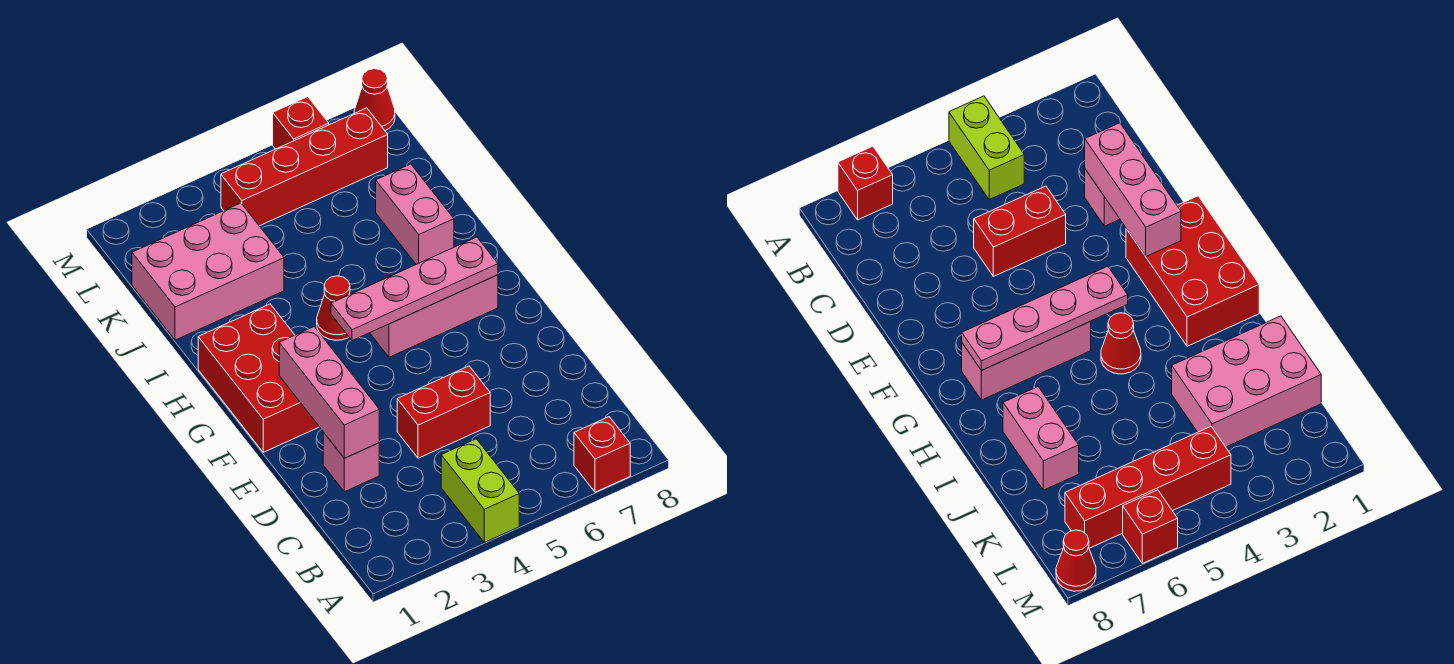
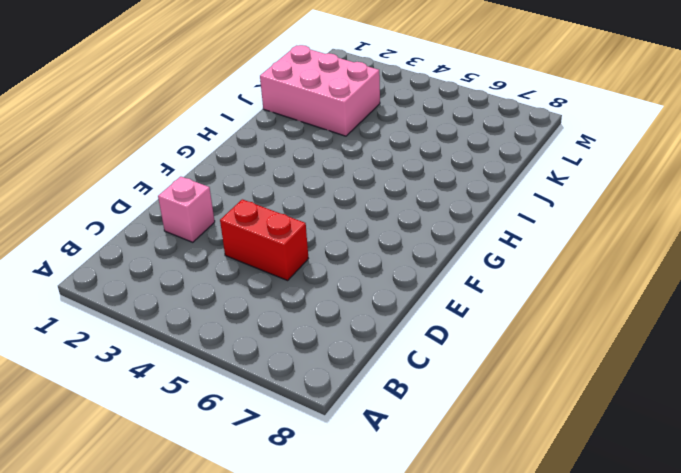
none -> lime brick A4:B4 level 1
none -> red brick A7 level 1
none -> red brick F1:H2 level 1

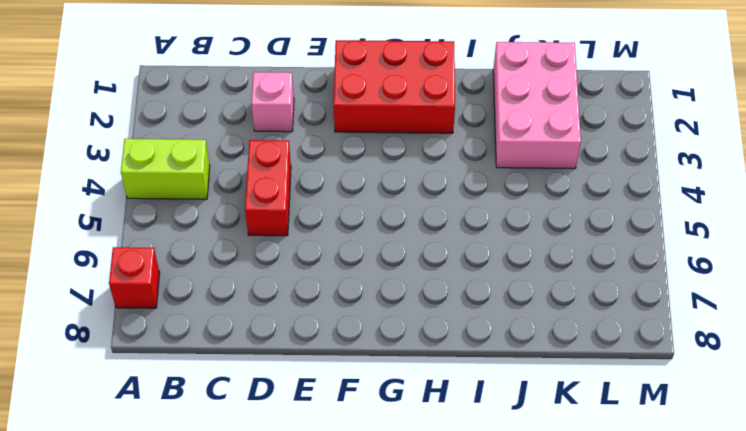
none -> pink brick G5:G7 level 1
none -> red cone H4 level 1
none -> pink brick I7:J7 level 1

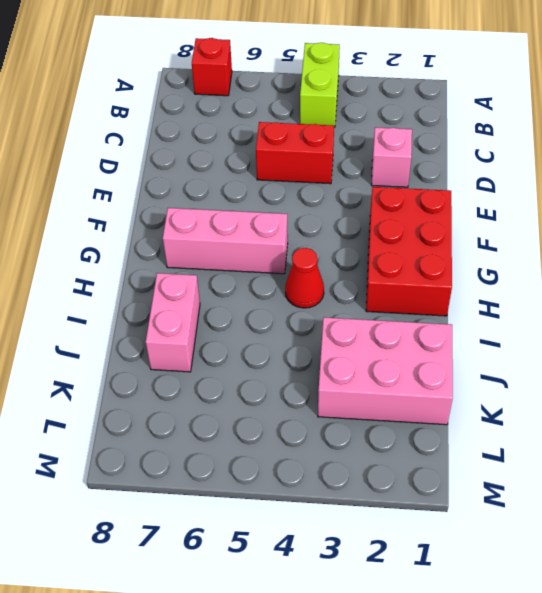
none -> red brick L4:L7 level 1
none -> red brick M6 level 1
none -> red cone M8 level 1

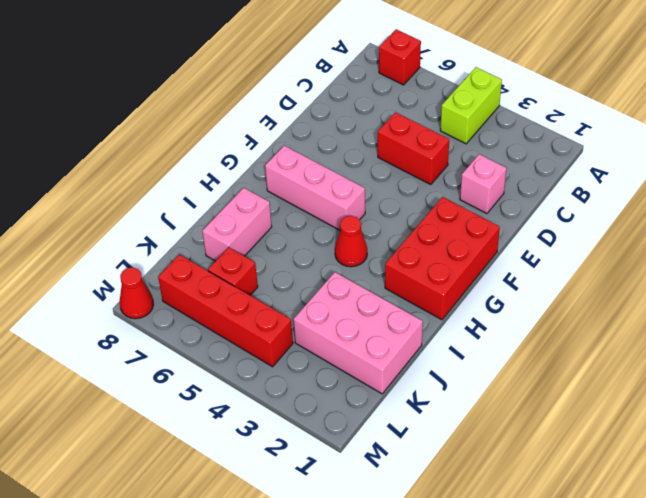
red brick K6 level 1 -> red brick M6 level 1
none -> pink brick D2:F2 level 2
none -> pink plate G4:G7 level 2

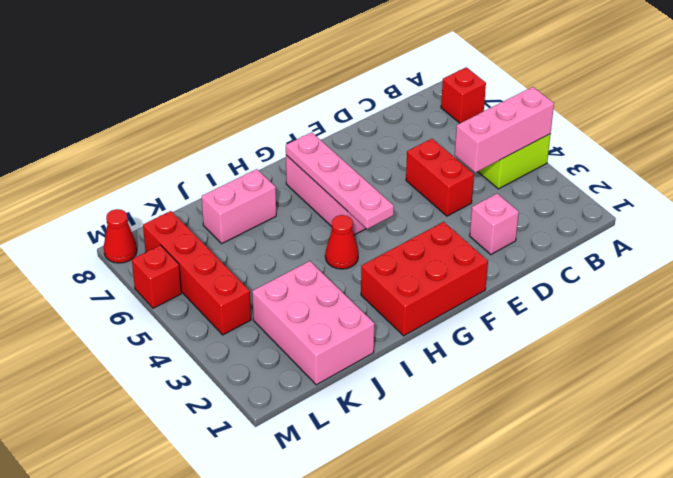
pink brick A4:C4 level 2 -> pink brick D2:F2 level 2

